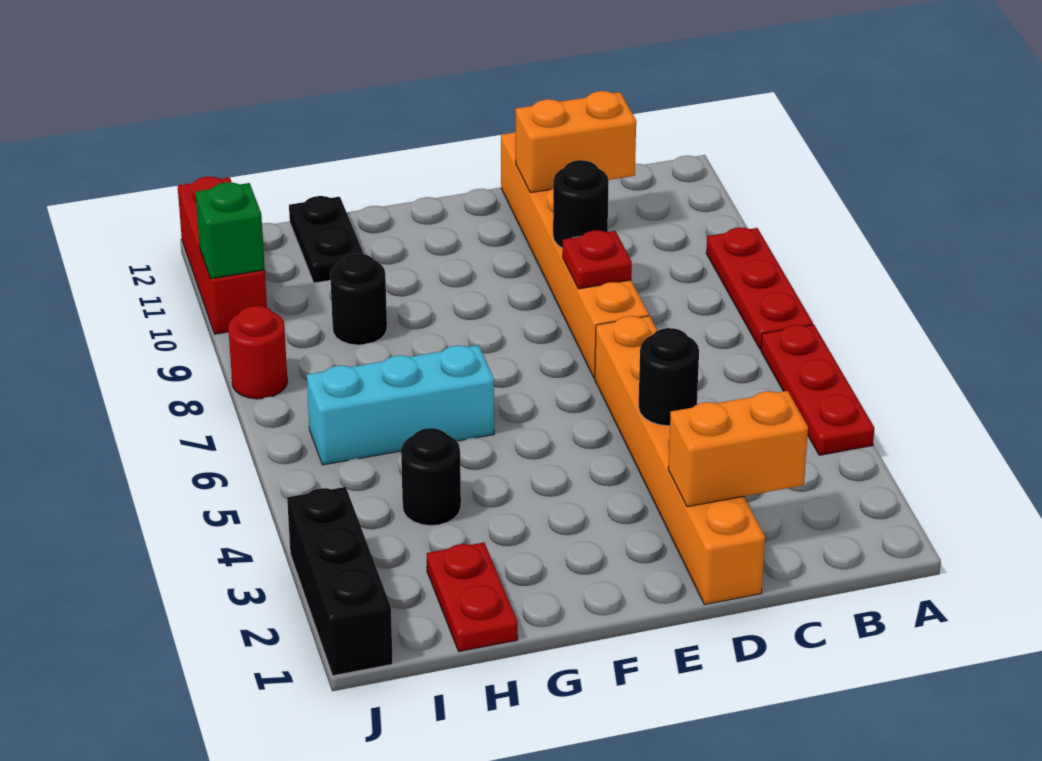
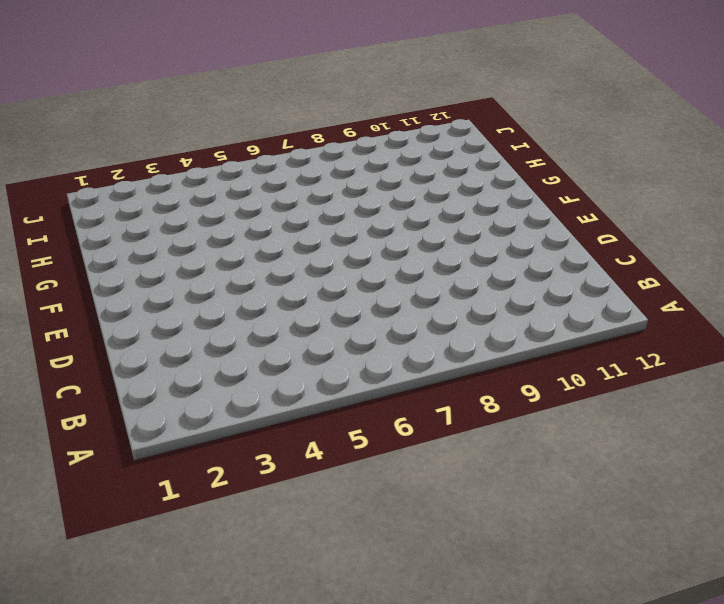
none -> red plate A4:A6 level 1
none -> red plate A7:A9 level 1
none -> orange brick D1:D6 level 1

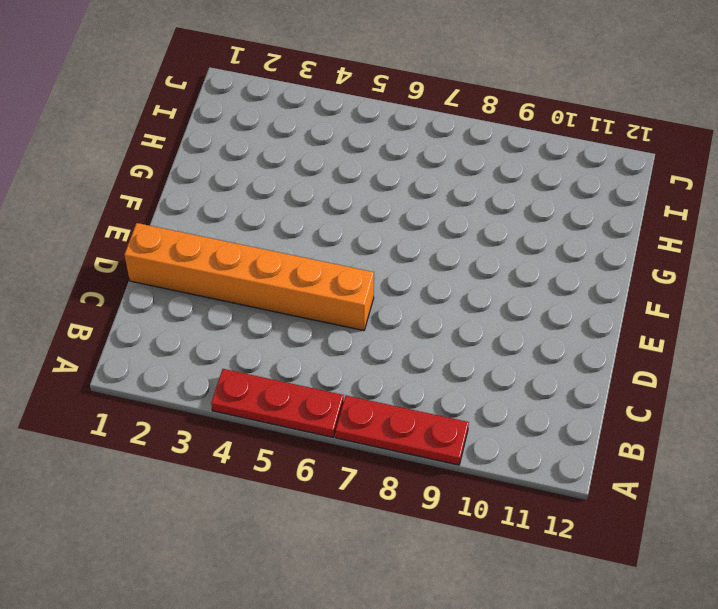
none -> orange brick D7:D12 level 1
none -> cyan brick G6:I6 level 1
none -> red plate H1:H2 level 1

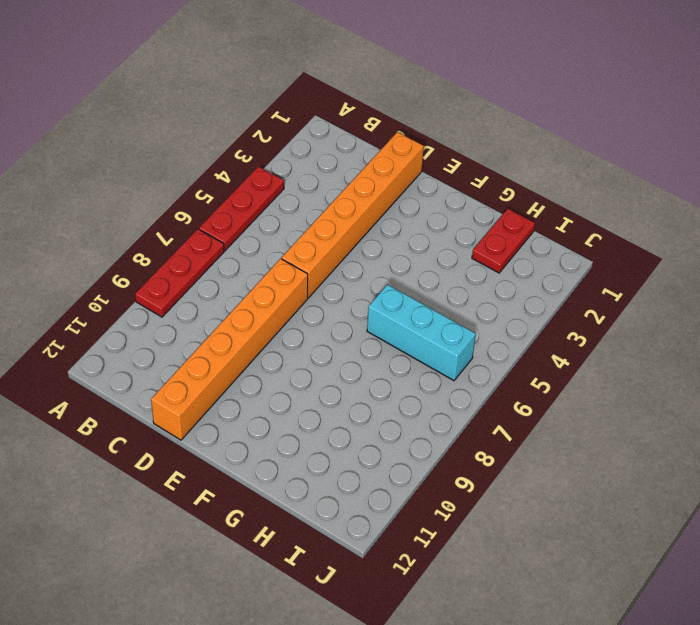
none -> black round brick H4 level 1
none -> black round brick H9 level 1
none -> black plate H11:H12 level 1

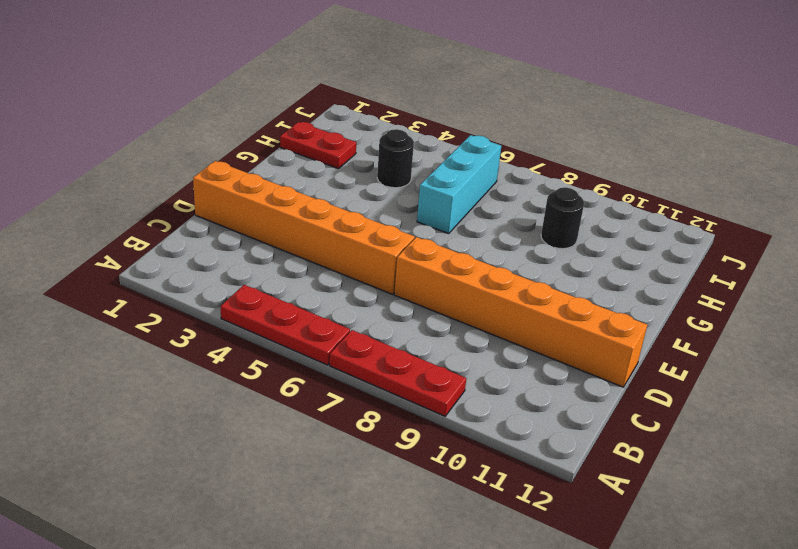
none -> black plate H11:H12 level 1
none -> black brick J1:J3 level 1
none -> red round brick J8 level 1

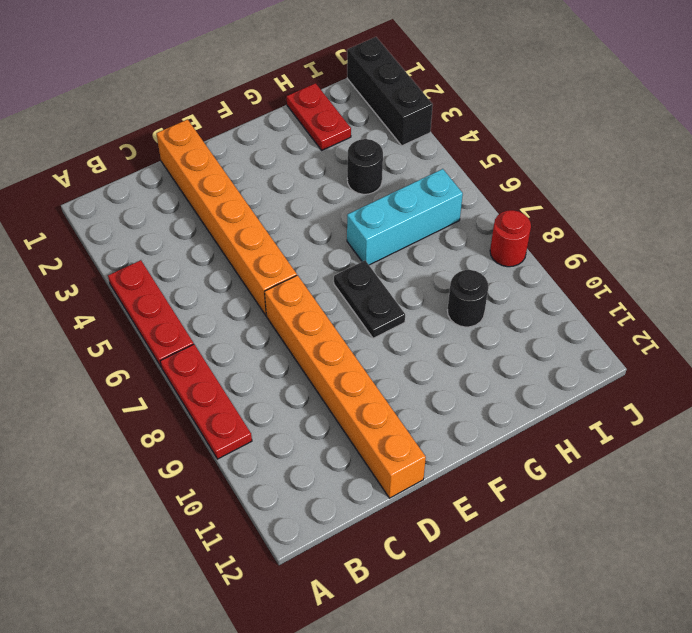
black plate F7:F8 level 1 -> black plate H11:H12 level 1
none -> red brick J10:J12 level 1
none -> orange brick C2:D2 level 2
none -> orange brick C11:D11 level 2

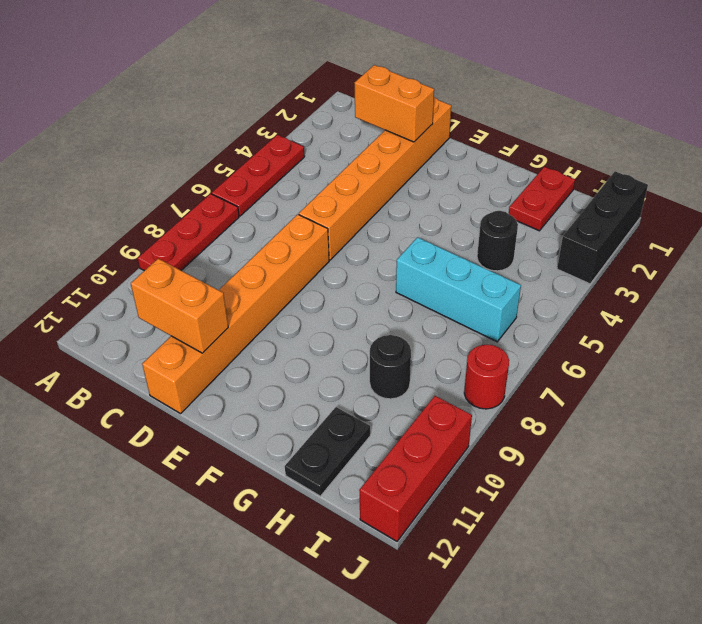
none -> black round brick D4 level 2
none -> red plate D8 level 2
none -> black round brick D9 level 2

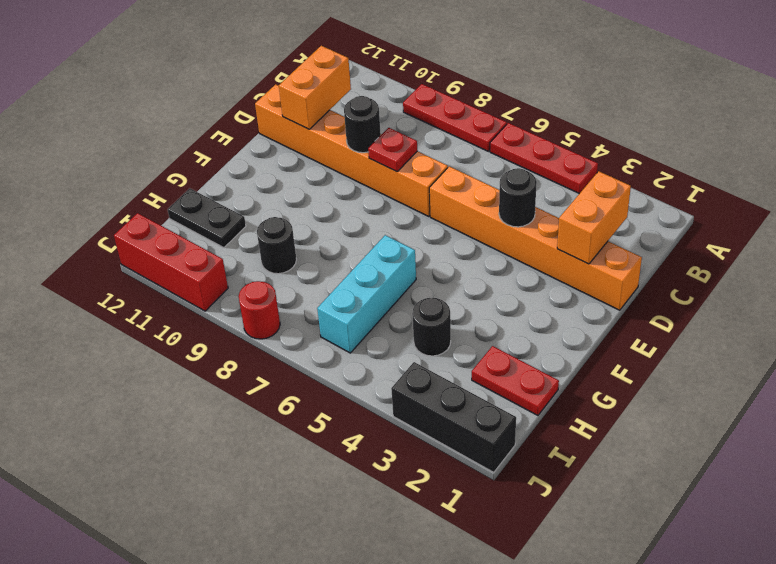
none -> green brick J10 level 2

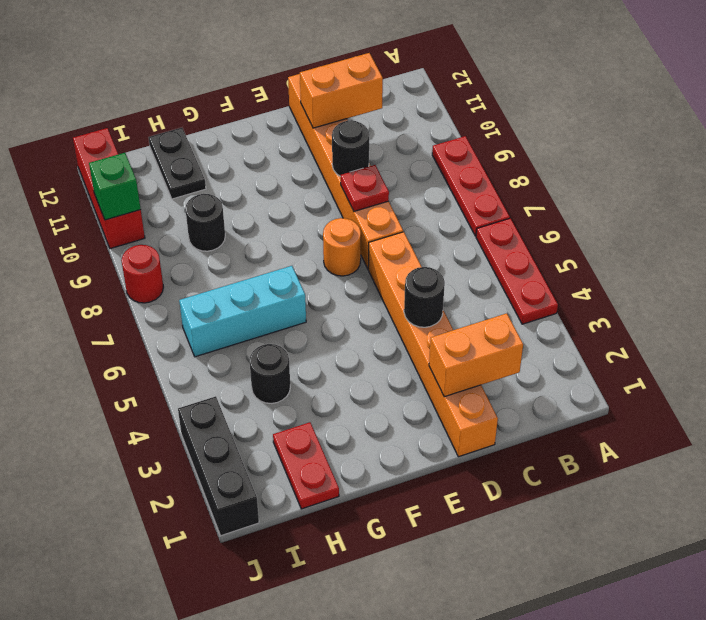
orange round brick E7 level 1 -> none

